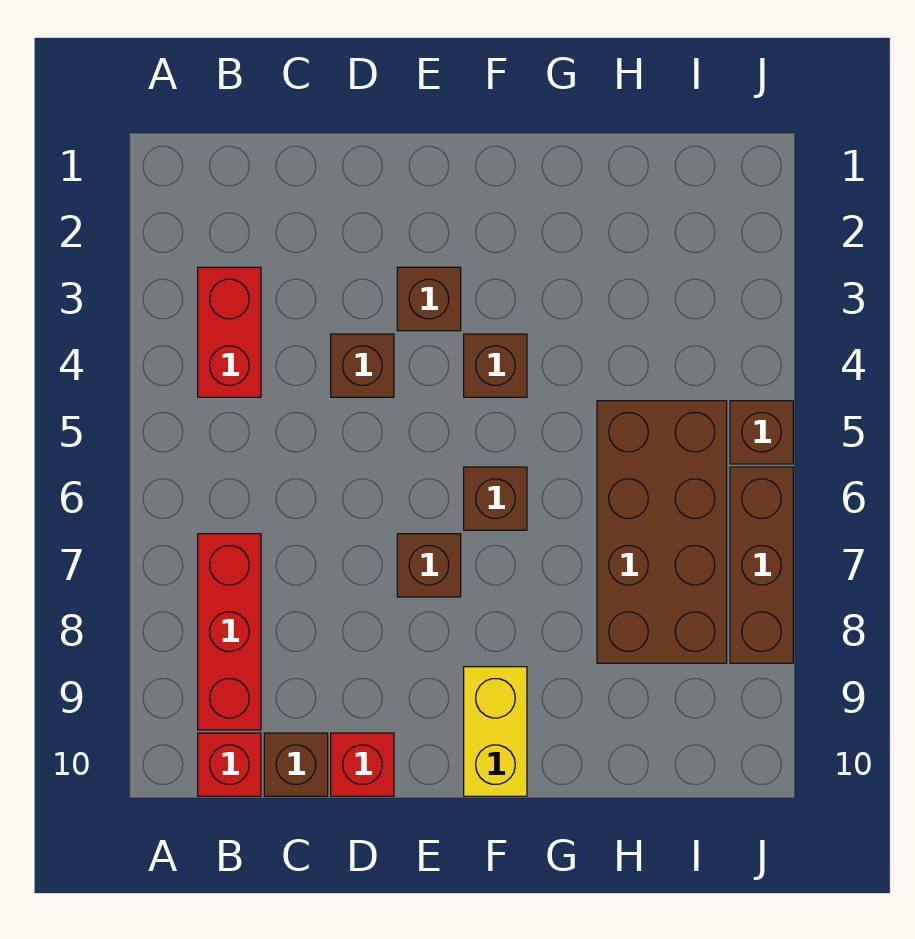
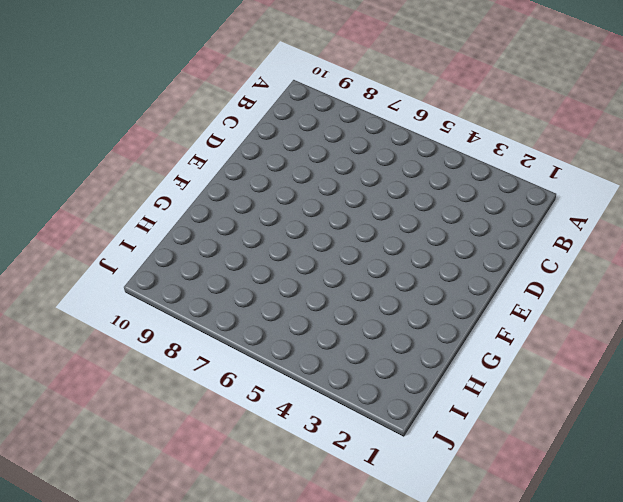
none -> red brick B3:B4 level 1
none -> red brick B7:B9 level 1
none -> red brick B10 level 1

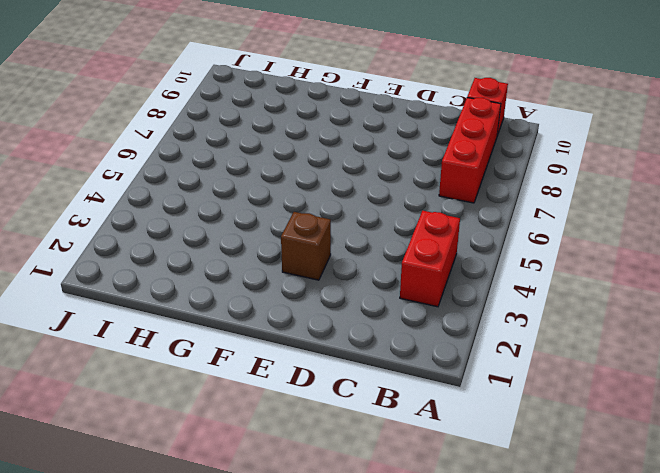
none -> brown brick C10 level 1
none -> brown brick D4 level 1
none -> red brick D10 level 1

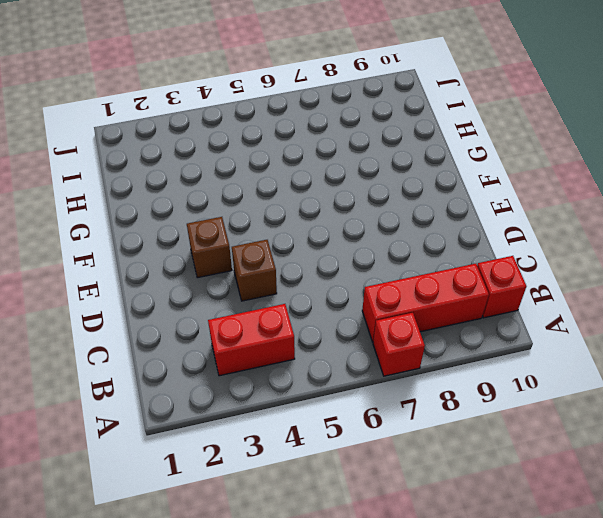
red brick A7 level 1 -> red brick D10 level 1
none -> brown brick C10 level 1
none -> brown brick E7 level 1
none -> brown brick F4 level 1

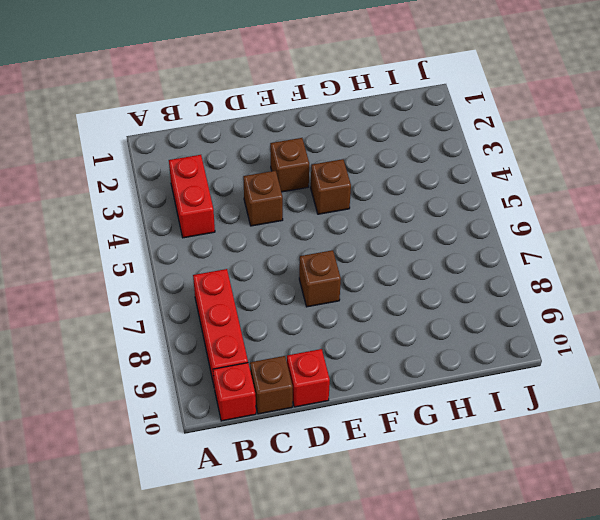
none -> brown brick F6 level 1
none -> yellow brick F9:F10 level 1
none -> brown brick H5:I8 level 1

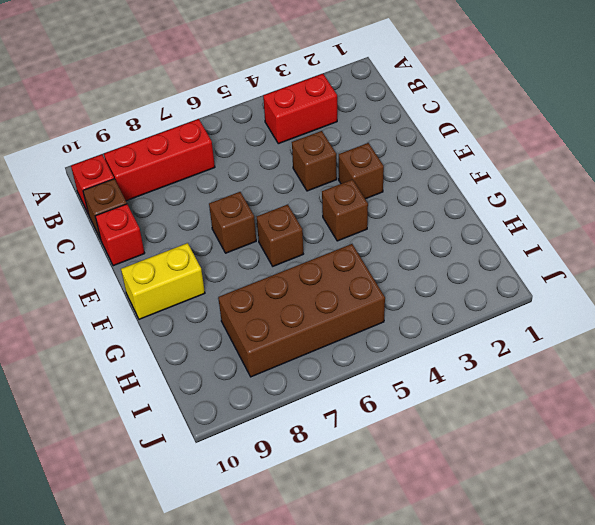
none -> brown brick J5 level 1
none -> brown brick J6:J8 level 1

